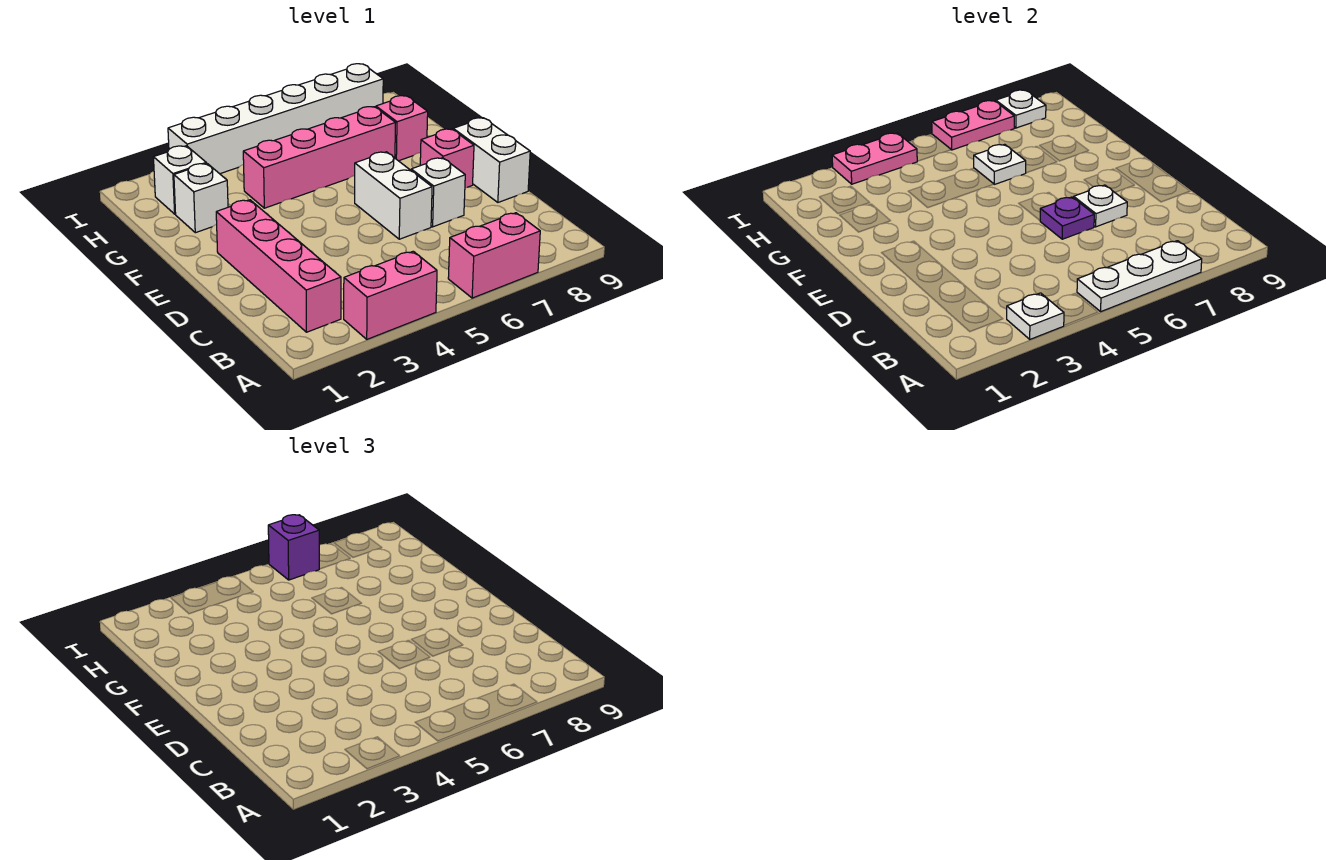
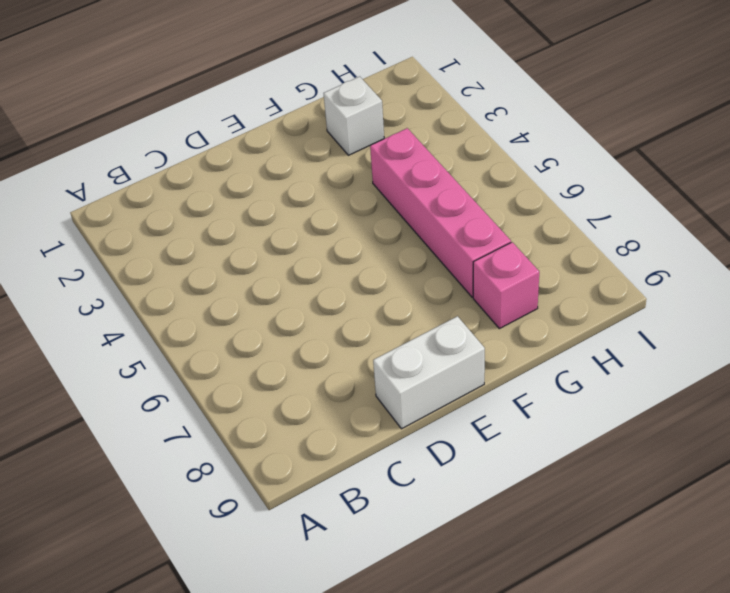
none -> pink brick A3:A4 level 1
none -> pink brick A6:A7 level 1
none -> pink brick B2:E2 level 1

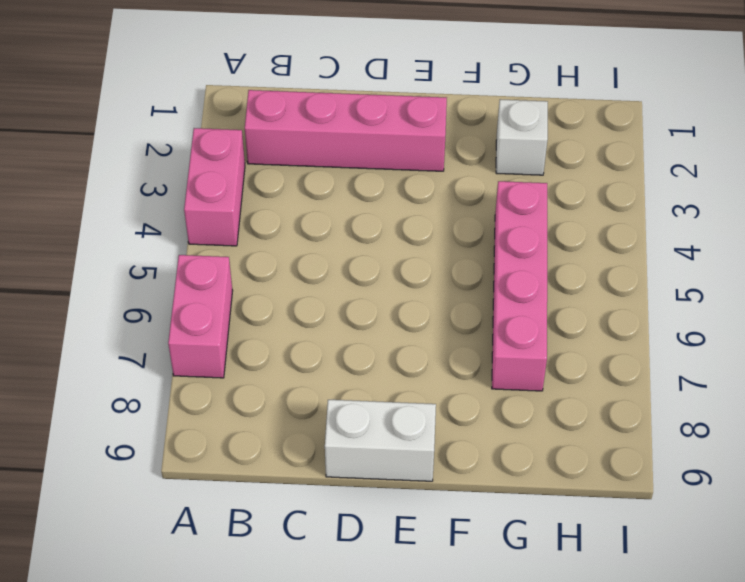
none -> white brick D6:E6 level 1
none -> white brick D7 level 1
none -> pink brick E8 level 1

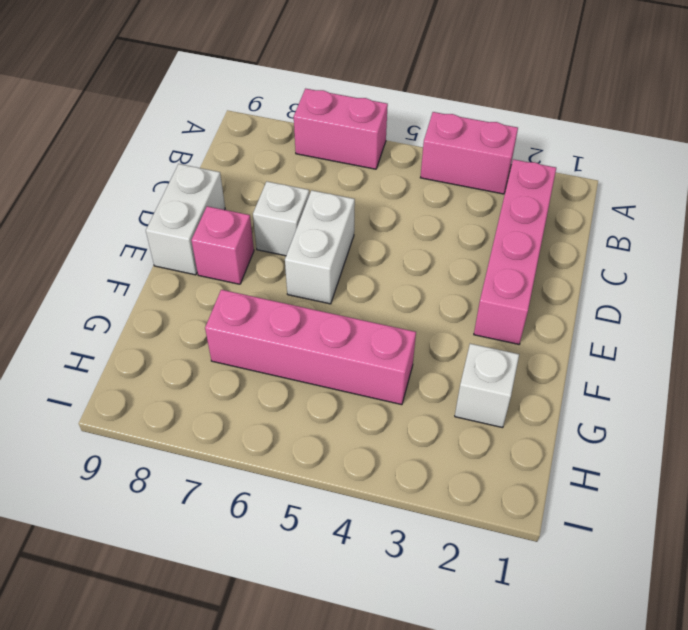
none -> pink brick G8 level 1
none -> white brick H2 level 1
none -> white brick I3:I8 level 1

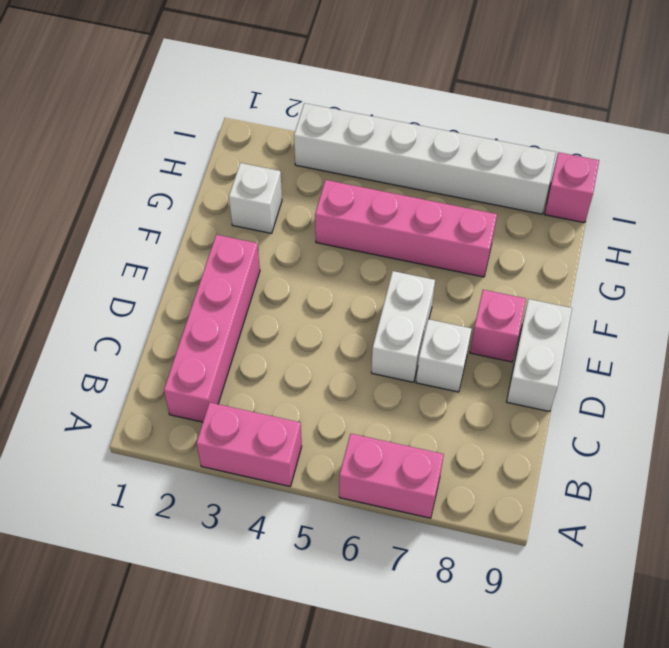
pink brick I9 level 1 -> pink brick G8 level 1
none -> white brick H2 level 1
none -> white plate A3 level 2
none -> white plate A5:A7 level 2

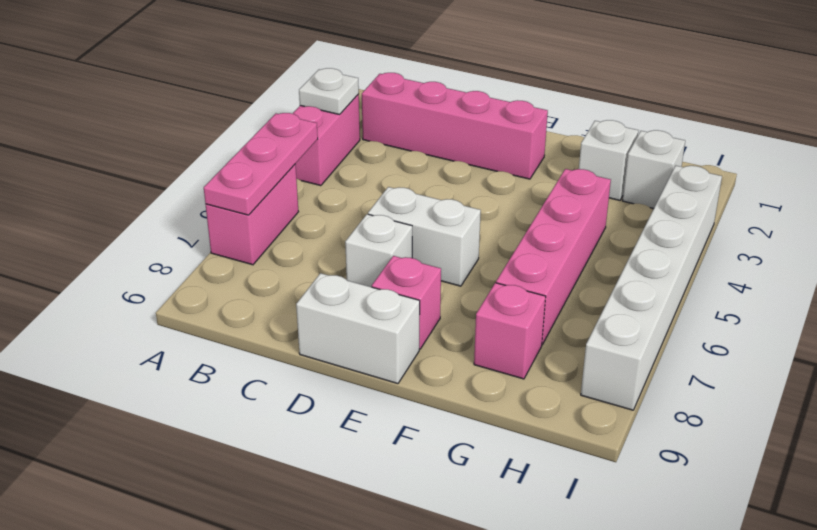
pink plate A5:A7 level 2 -> white plate A5:A7 level 2
none -> purple plate D6 level 2
none -> white plate D7 level 2
none -> white plate G6 level 2

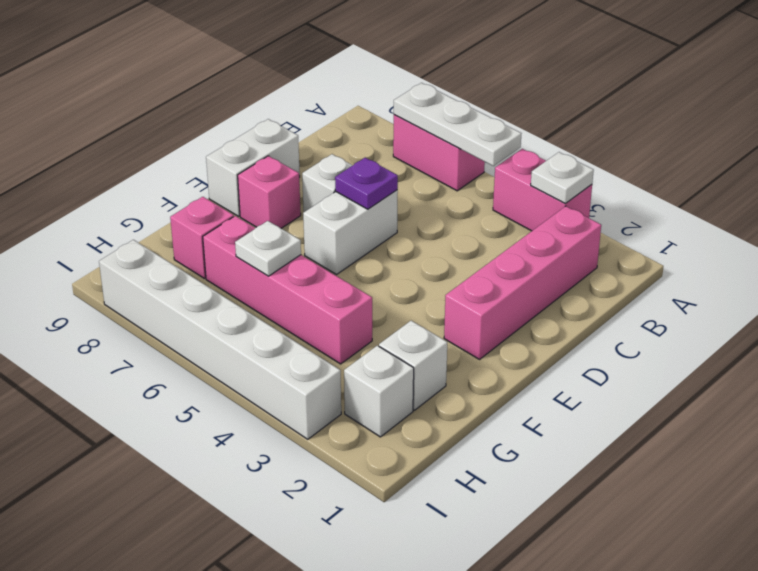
none -> white plate D7 level 2
none -> pink plate I3:I4 level 2
none -> pink plate I6:I7 level 2

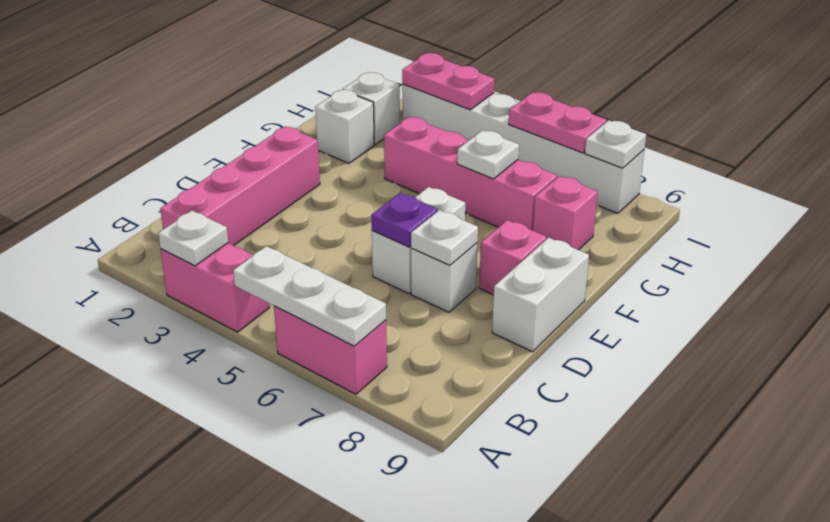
none -> purple brick I6 level 3

